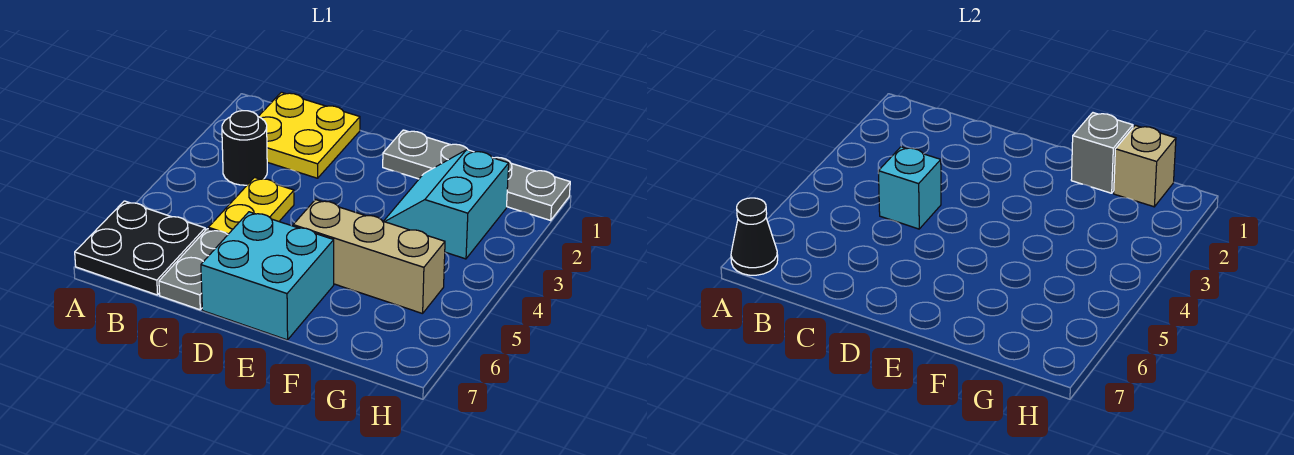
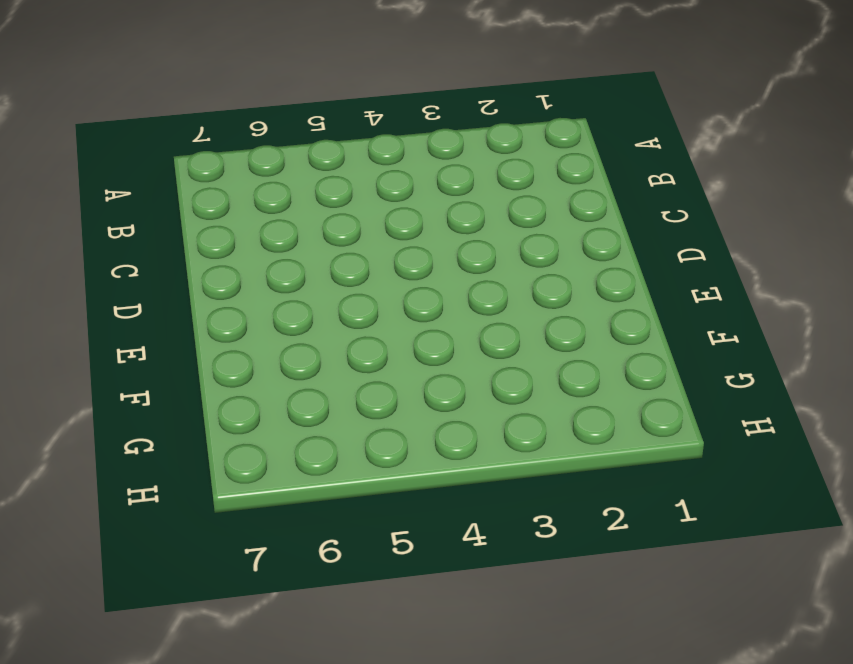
none -> black plate A6:B7 level 1
none -> yellow plate B1:C2 level 1
none -> black round brick B3 level 1

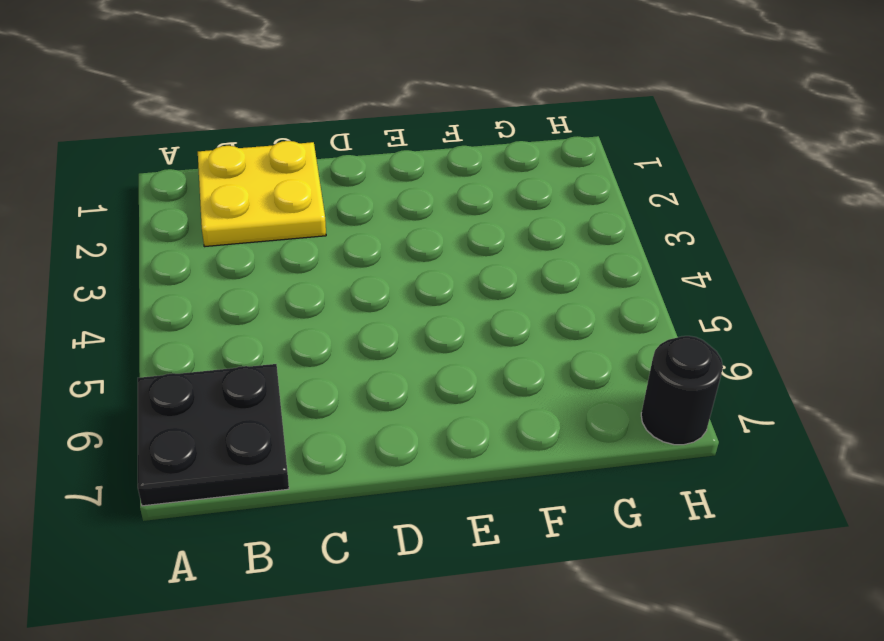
black round brick H7 level 1 -> black round brick B3 level 1
none -> yellow plate C4:C5 level 1
none -> grey plate C6:C7 level 1
none -> cyan brick D6:E7 level 1

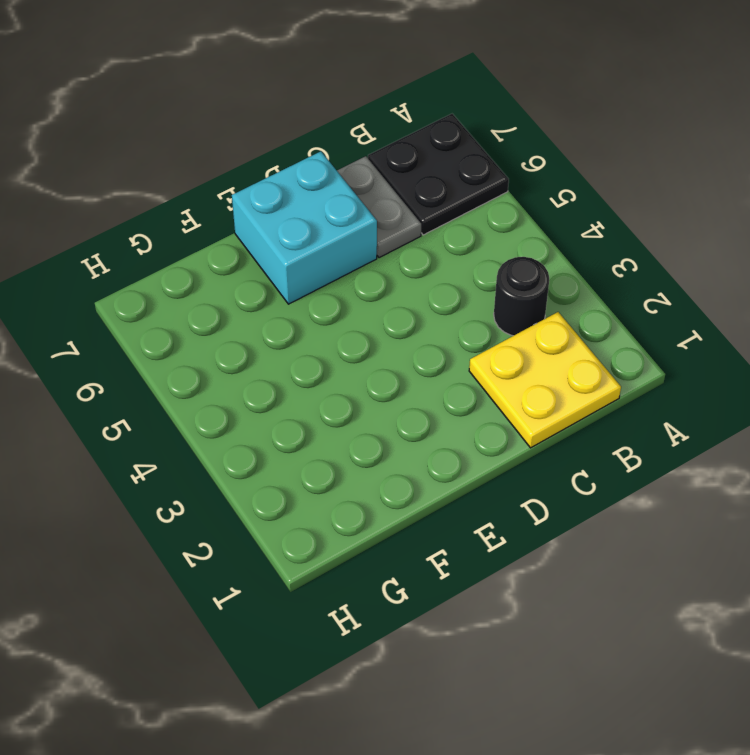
none -> yellow plate C4:C5 level 1
none -> grey plate E1:H1 level 1
none -> tan brick E5:G5 level 1

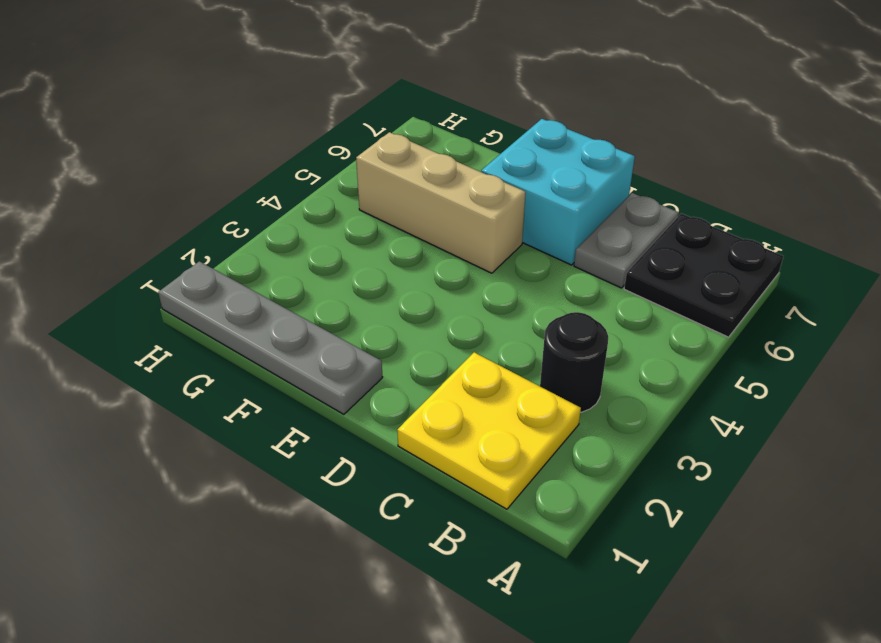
none -> yellow plate C4:C5 level 1
none -> cyan slope F2:G3 level 1 top G
none -> black cone A7 level 2

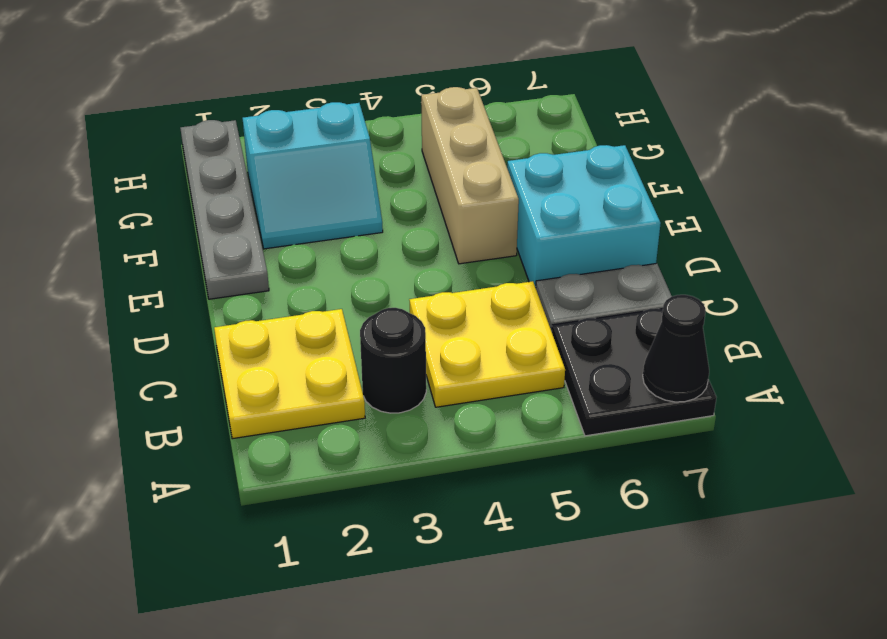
yellow plate B4:C5 level 1 -> yellow plate C4:C5 level 1
none -> cyan brick C4 level 2
none -> grey brick F1 level 2
none -> tan brick G1 level 2

